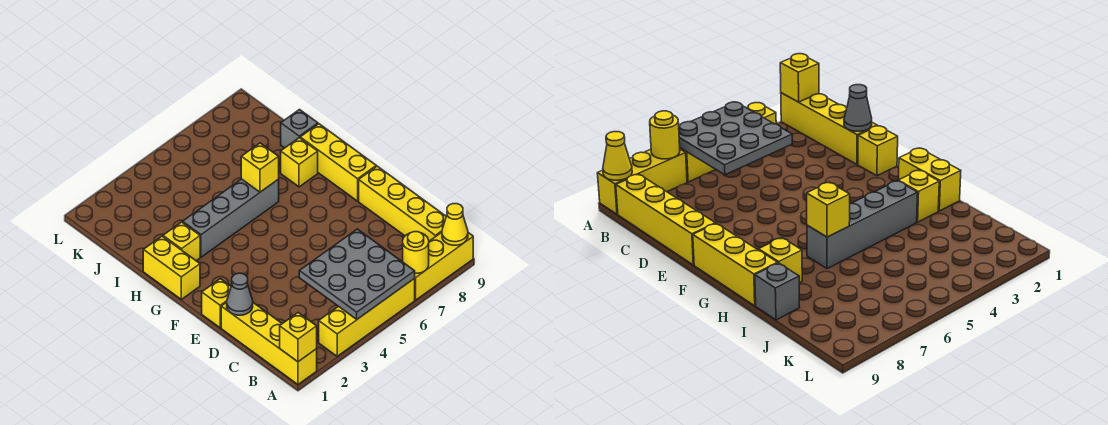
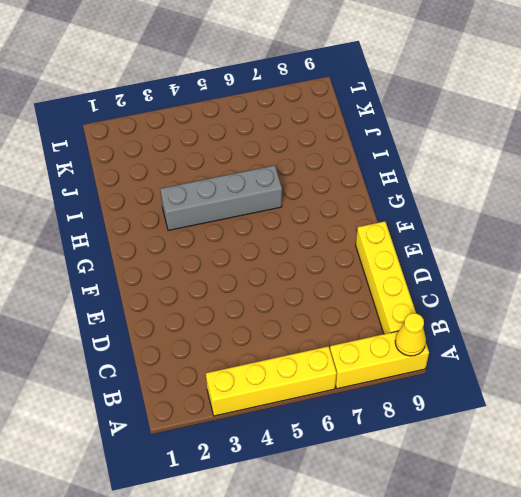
none -> yellow brick A1:D1 level 1
none -> yellow brick E1 level 1
none -> yellow brick F9:H9 level 1

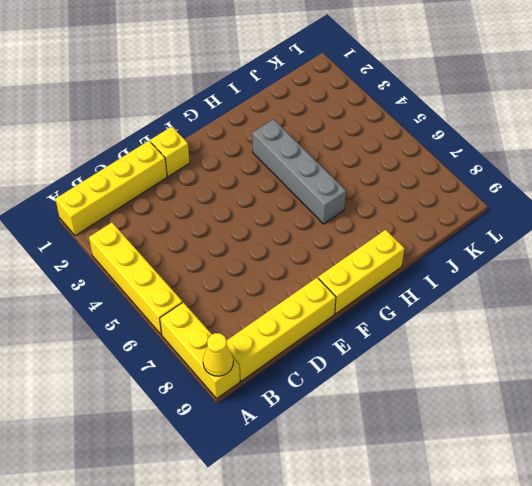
none -> yellow brick G1:H1 level 1
none -> yellow brick H2 level 1
none -> yellow brick H8 level 1

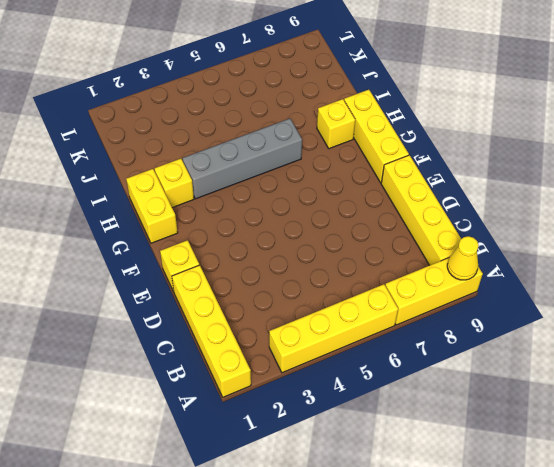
none -> grey brick I9 level 1
none -> yellow brick A1 level 2
none -> grey plate A4:C6 level 2

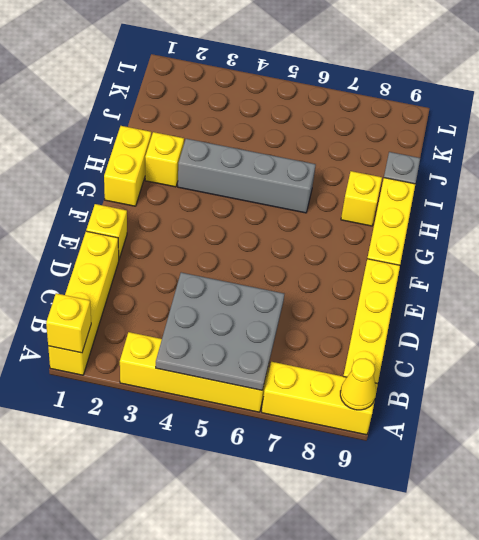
none -> yellow round brick A7 level 2
none -> grey cone D1 level 2
none -> yellow brick H6 level 2

